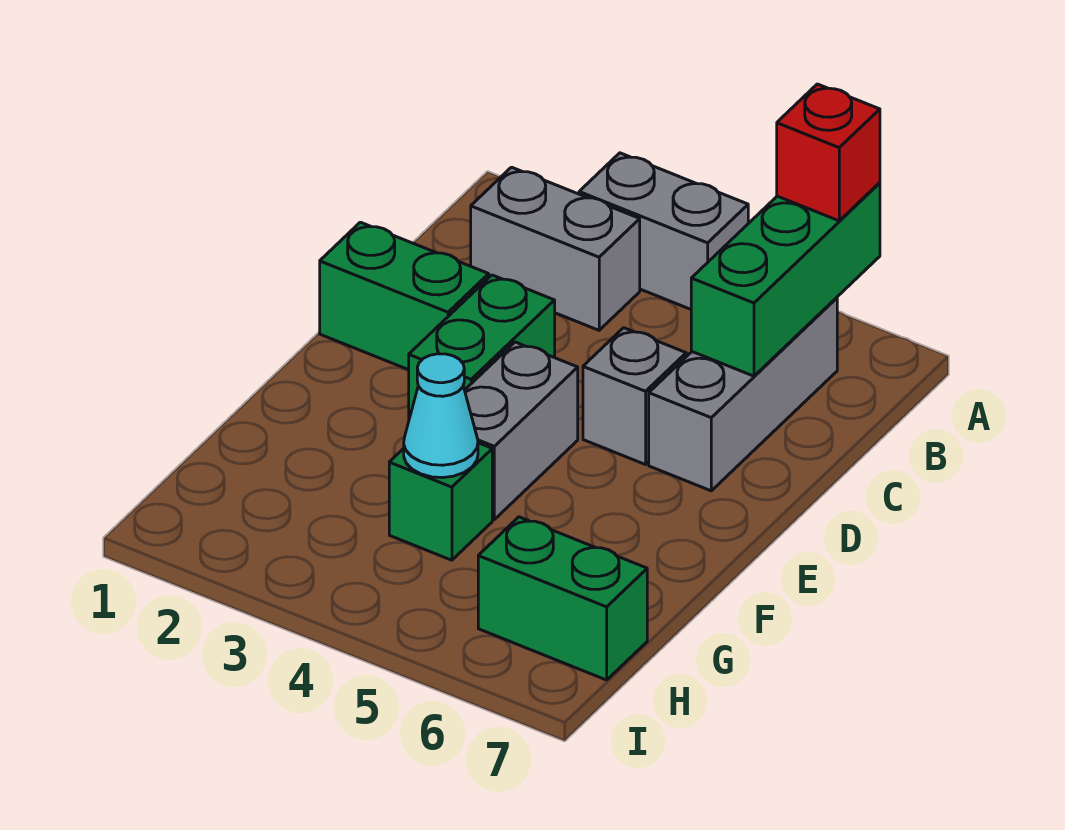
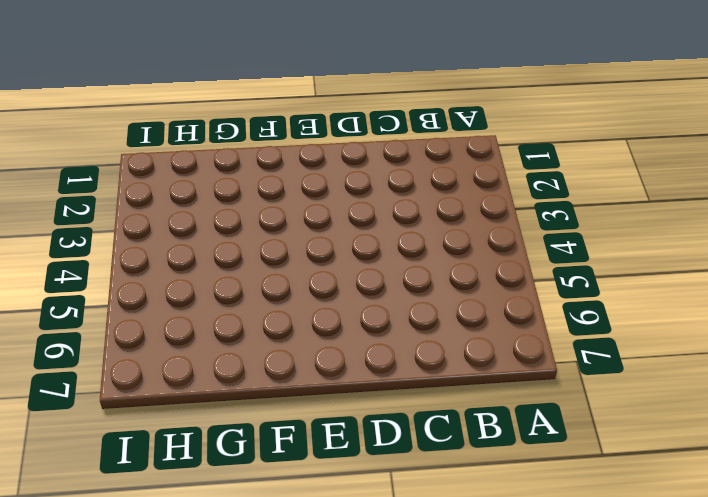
none -> grey brick A3:A4 level 1
none -> grey brick B2:B3 level 1
none -> grey brick B6:D6 level 1

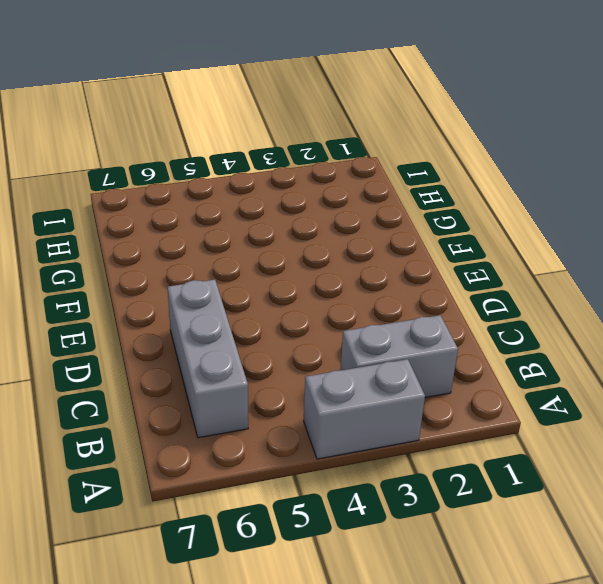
none -> green brick D1:D2 level 1
none -> green brick D3:E3 level 1
none -> grey brick D5 level 1

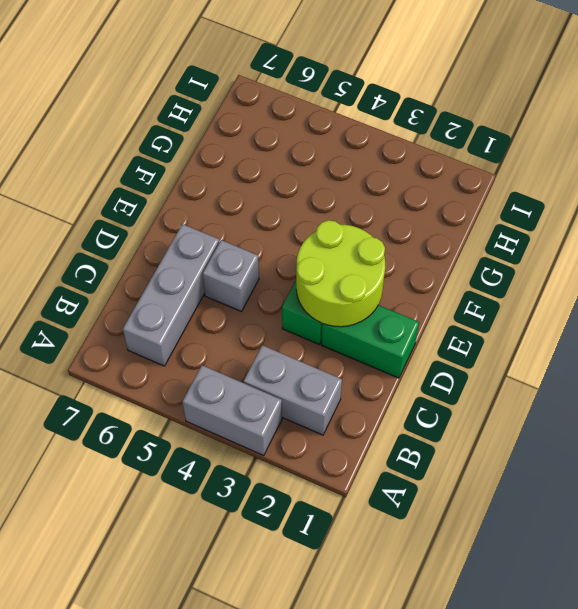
lime round brick D2:E3 level 2 -> none
none -> grey brick E4:F4 level 1
none -> green brick G4 level 1
none -> green brick H6:H7 level 1

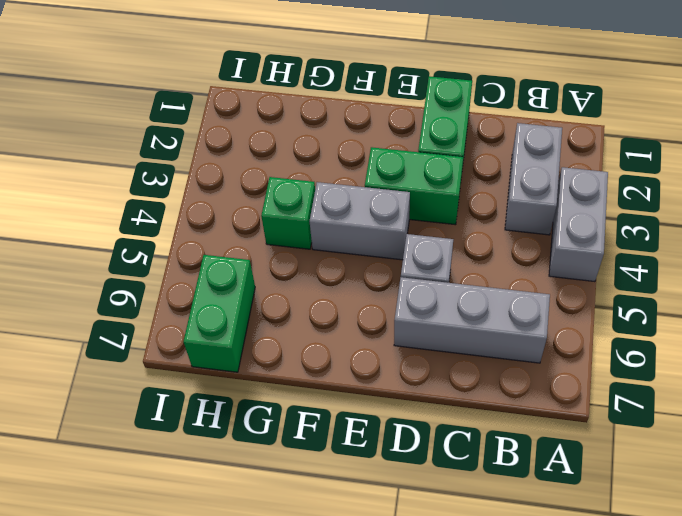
none -> green brick A6:C6 level 2
none -> cyan cone G4 level 2
none -> red brick A6 level 3

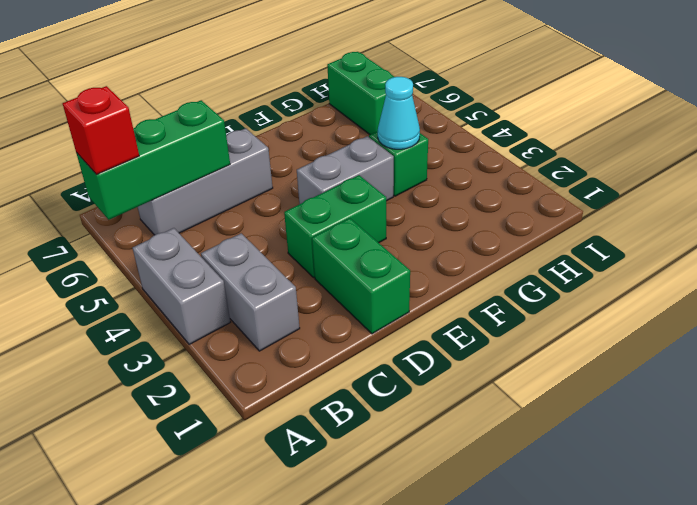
none -> grey brick D5 level 1

